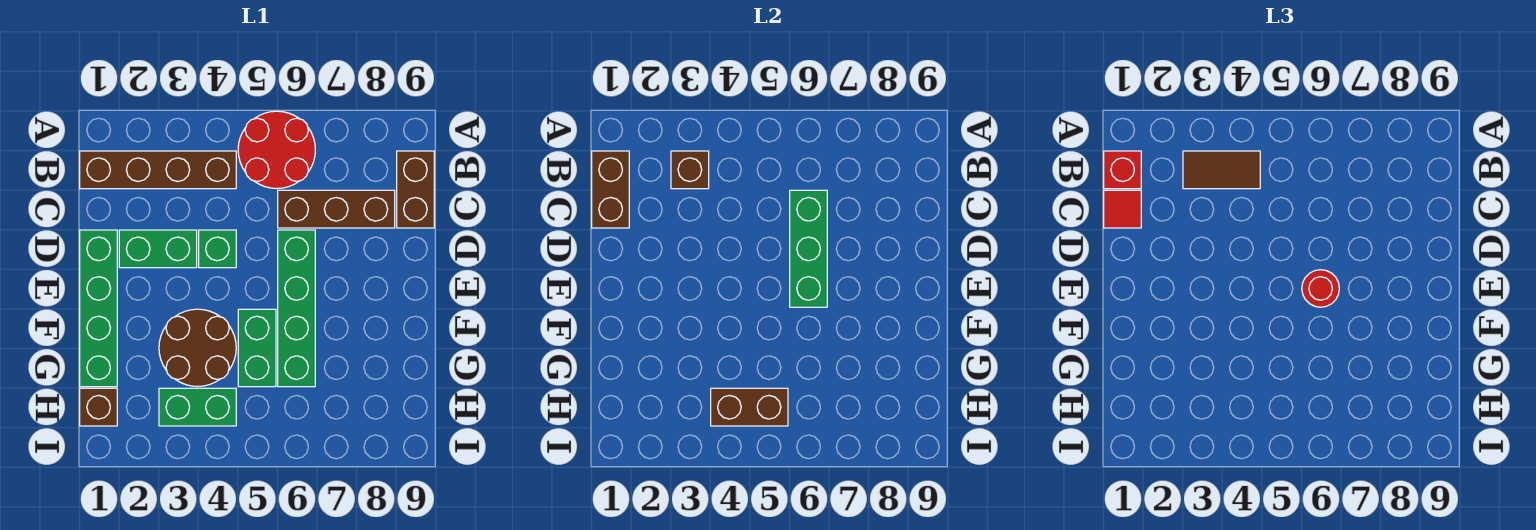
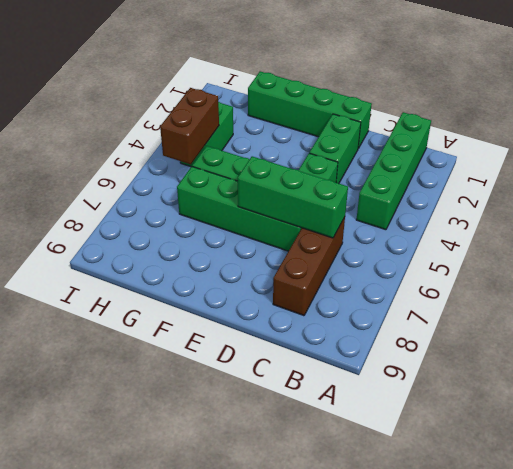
green brick B1:B4 level 1 -> brown brick B1:B4 level 1
none -> red round brick A5:B6 level 1
none -> brown brick B9:C9 level 1
none -> brown round brick F3:G4 level 1

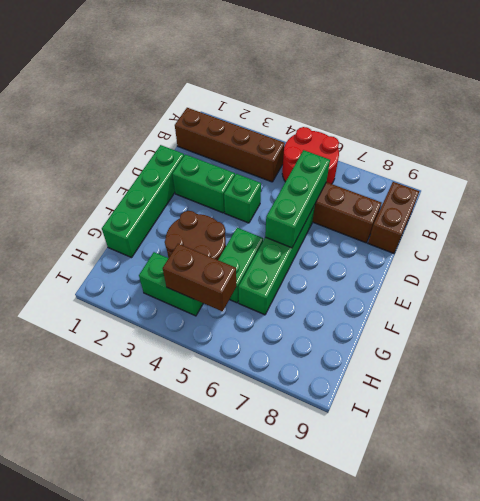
none -> brown brick H1 level 1
none -> brown brick B1:C1 level 2
none -> brown brick B3 level 2

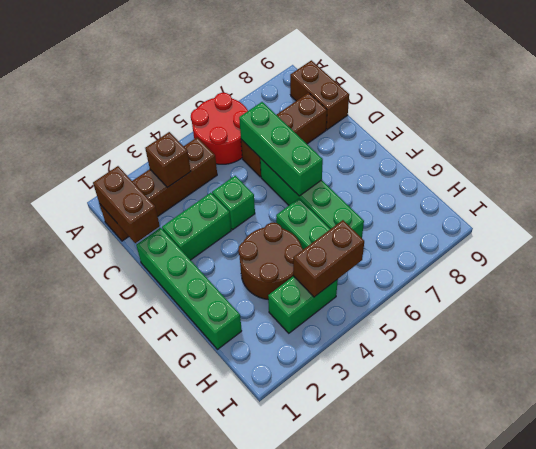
none -> brown brick H1 level 1
none -> red brick B1 level 3
none -> brown tile B3:B4 level 3

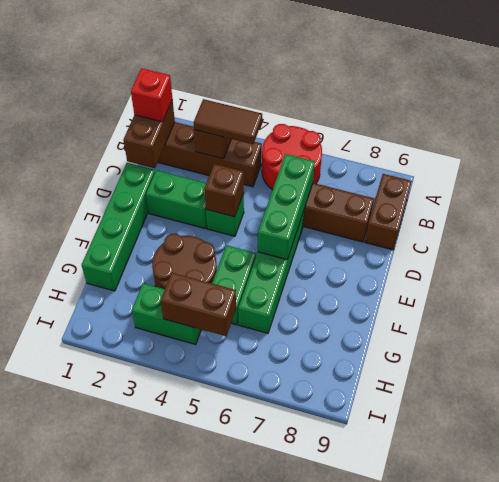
brown brick D4 level 2 -> brown brick H1 level 1
none -> red tile C1 level 3
none -> red round brick E6 level 3

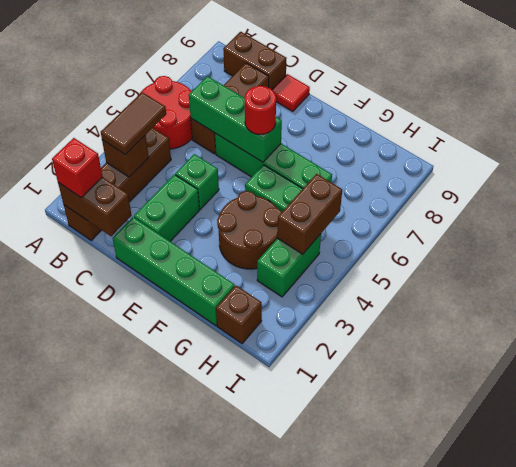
red tile D9 level 1 -> red tile C1 level 3

